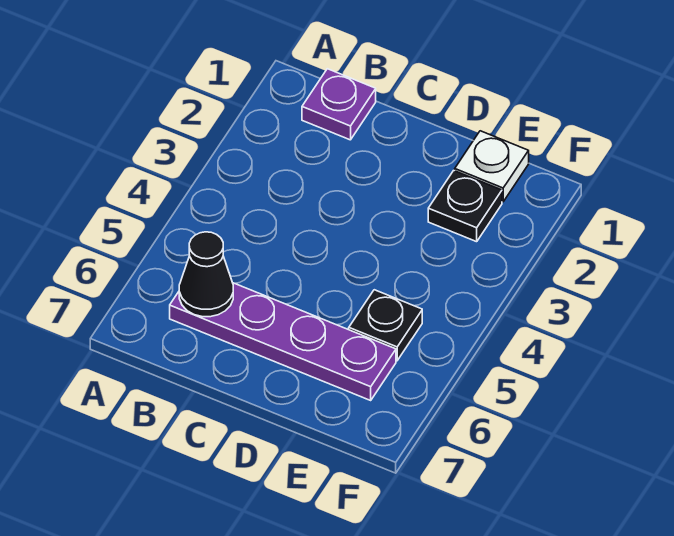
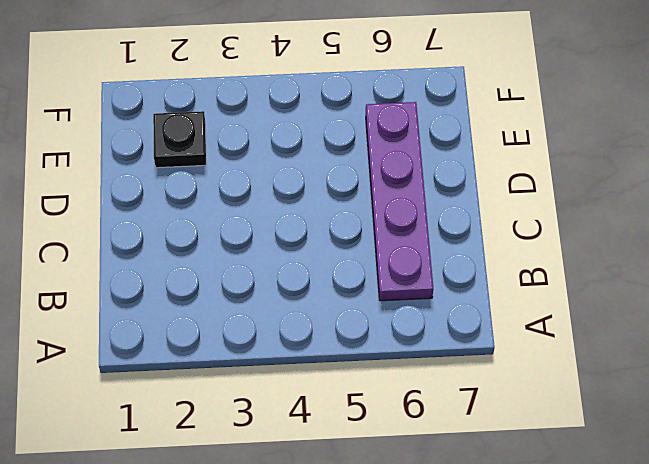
none -> purple plate B1 level 1
none -> white plate E1 level 1

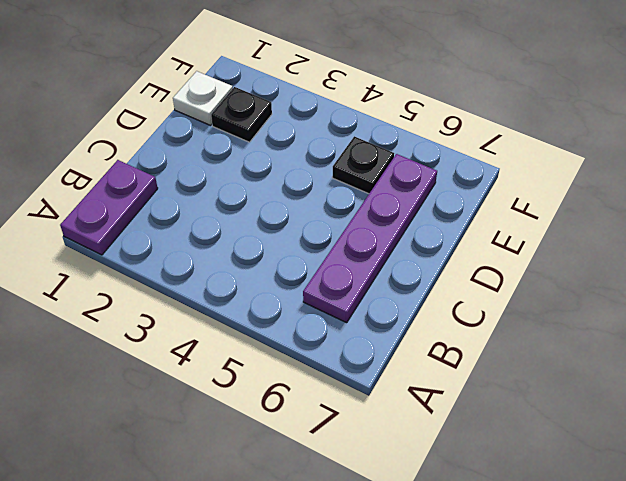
purple plate A1:B1 level 1 -> purple plate B1 level 1
none -> black cone B6 level 2

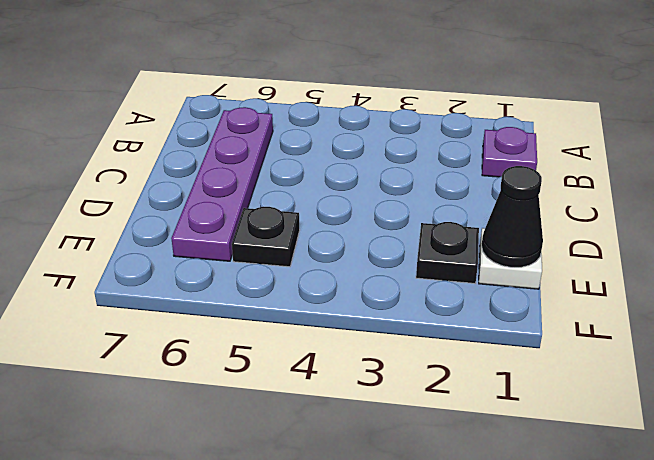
black cone E1 level 2 -> black cone B6 level 2

